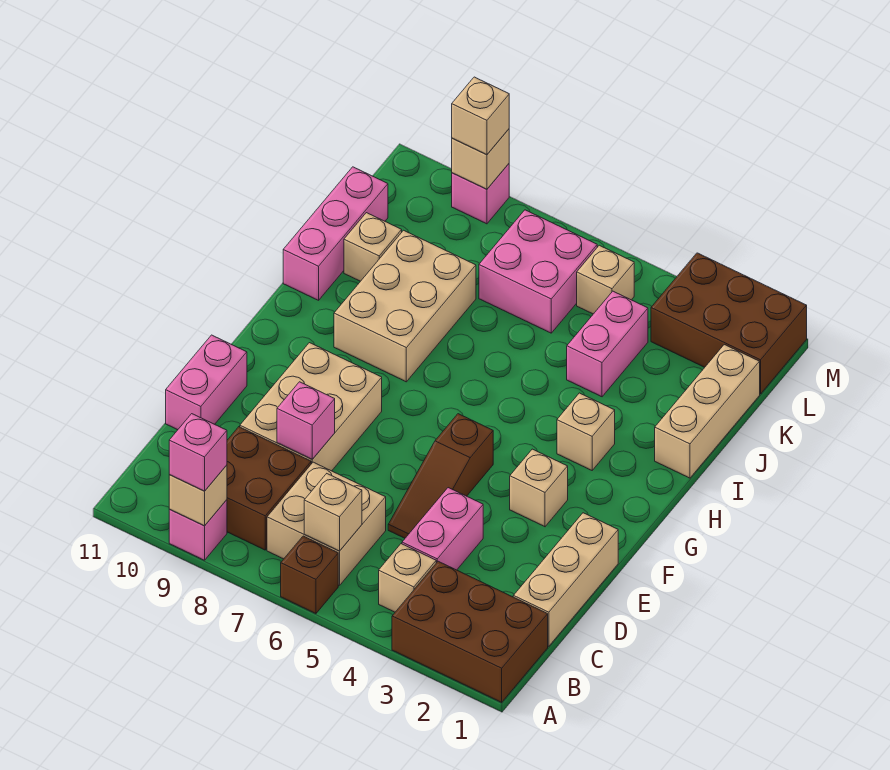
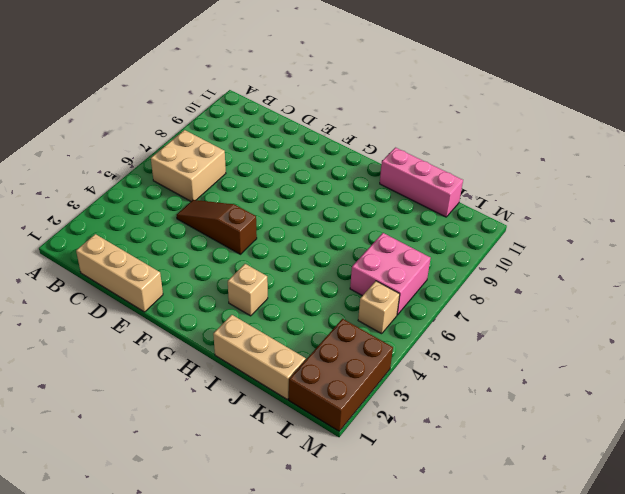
none -> brown brick A1:B3 level 1
none -> brown brick A6 level 1
none -> pink brick A9 level 1

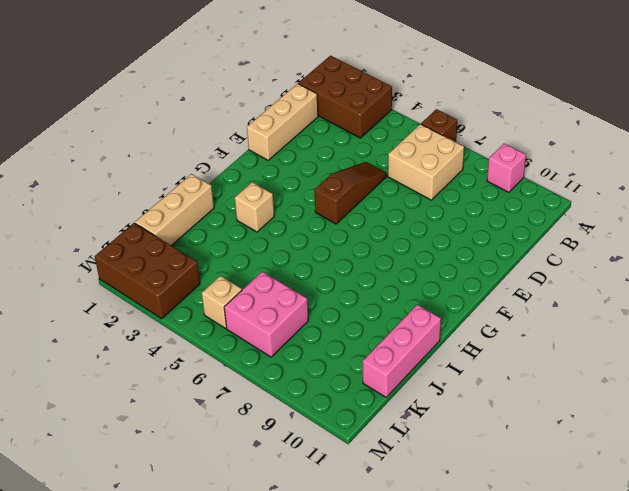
none -> tan brick B4 level 1
none -> brown brick B8:C9 level 1
none -> pink brick C4:D4 level 1

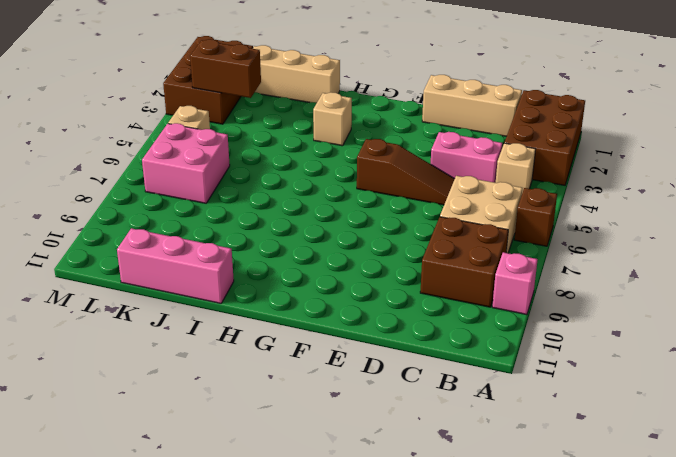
brown brick K3:L3 level 2 -> none
none -> tan brick D8:F9 level 1
none -> pink brick D11:E11 level 1
none -> tan brick F3 level 1

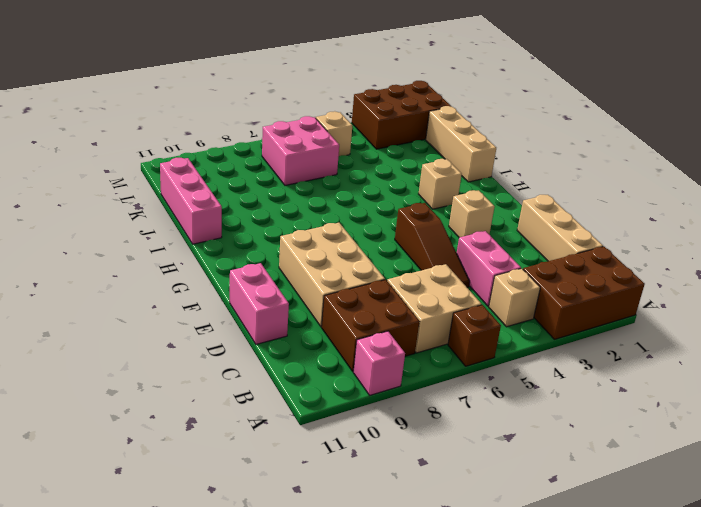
none -> tan brick H8:J9 level 1
none -> pink brick J4:K4 level 1
none -> tan brick J10 level 1

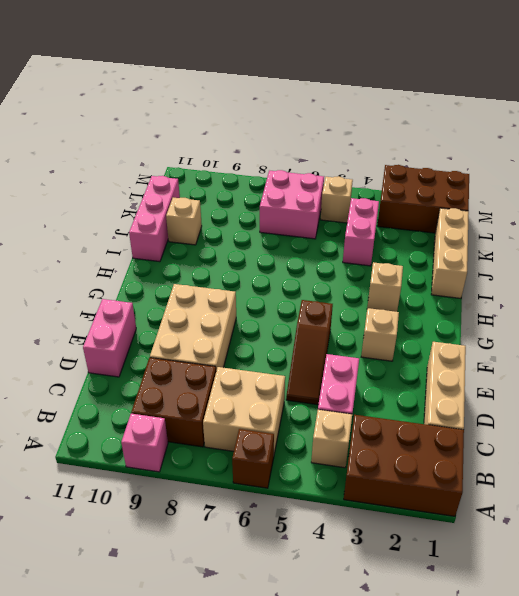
none -> tan brick H8:J9 level 1
none -> pink brick M9 level 1
none -> tan brick A9 level 2

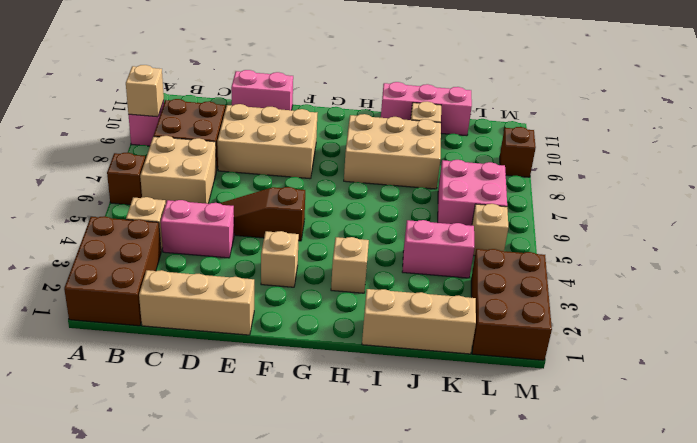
brown brick M9 level 1 -> pink brick M9 level 1
none -> tan brick B6 level 2
none -> pink brick D8 level 2
none -> tan brick M9 level 2

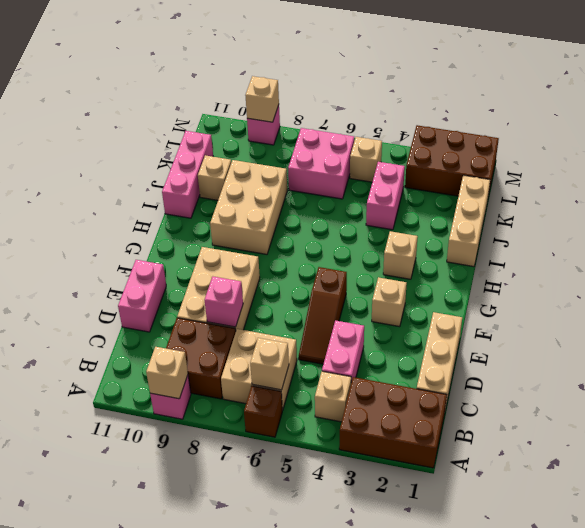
none -> pink brick A9 level 3
none -> tan brick M9 level 3

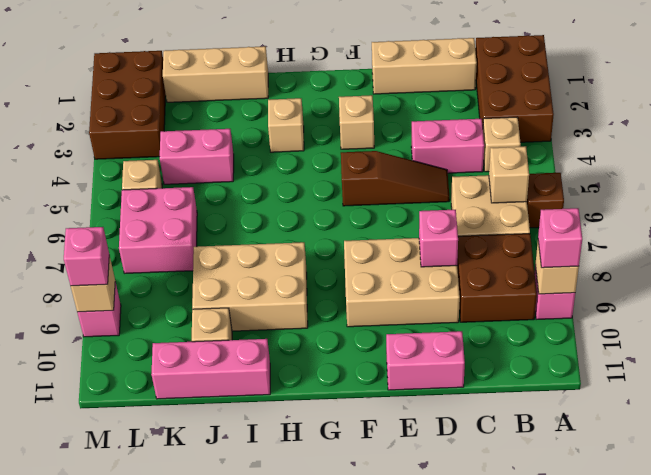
pink brick M9 level 3 -> tan brick M9 level 3

